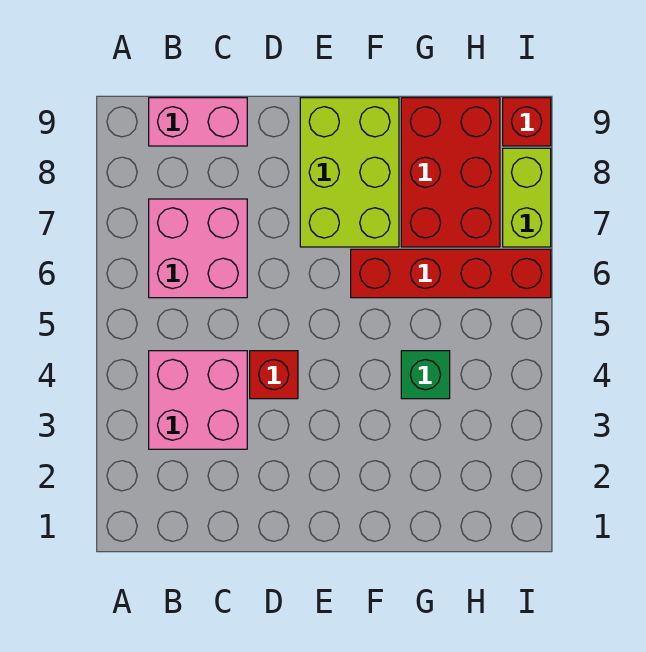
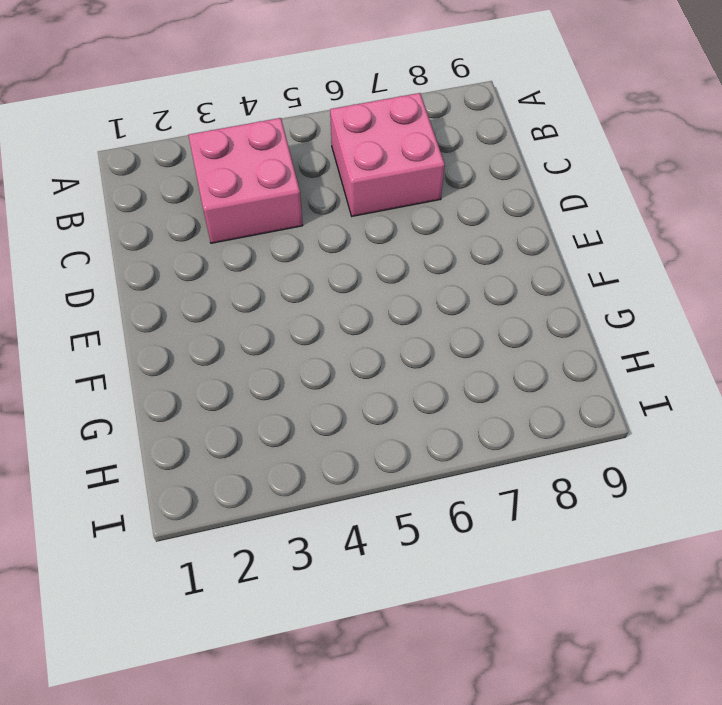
none -> pink brick B9:C9 level 1
none -> red brick D4 level 1

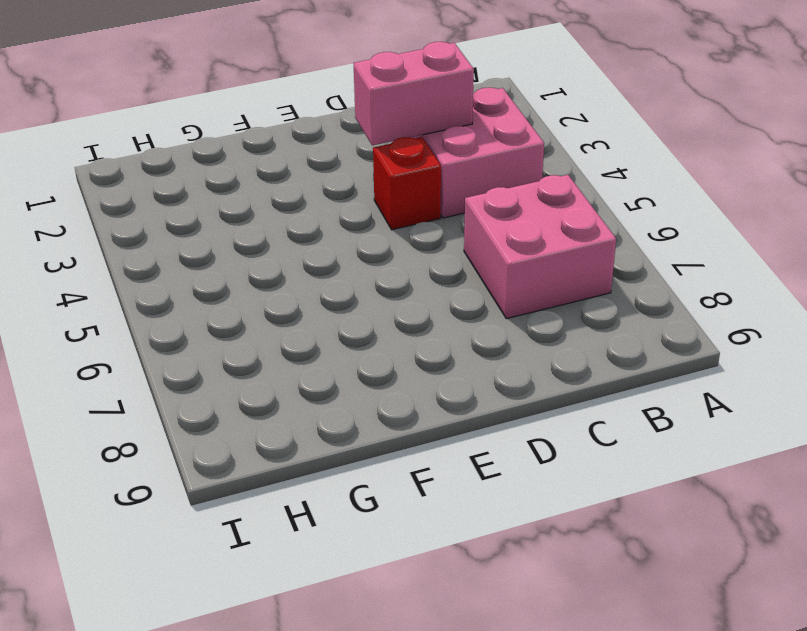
pink brick C3:D3 level 2 -> pink brick B9:C9 level 1
none -> lime brick E7:F9 level 1
none -> red brick F6:I6 level 1

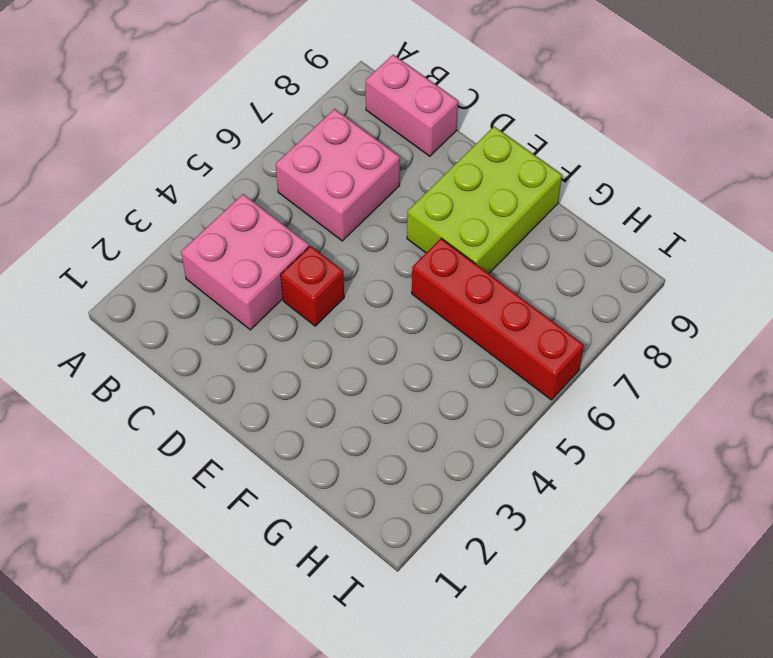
none -> green brick G4 level 1
none -> red brick G7:H9 level 1

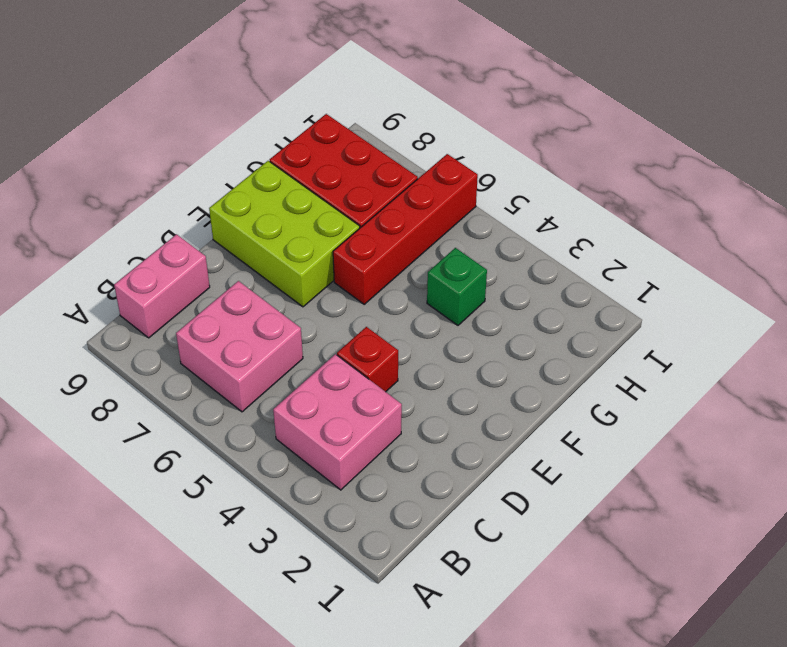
none -> lime brick I7:I8 level 1
none -> red brick I9 level 1

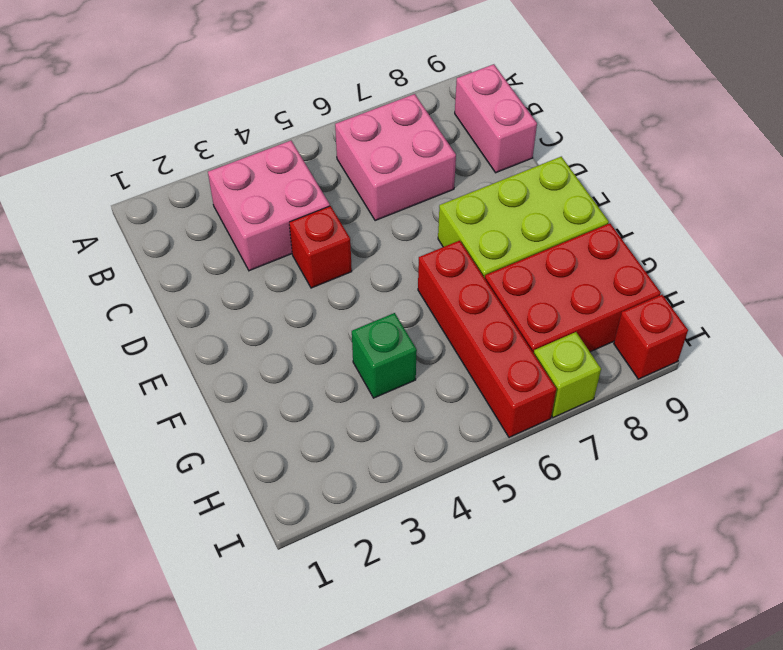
lime brick I7 level 1 -> lime brick I7:I8 level 1

